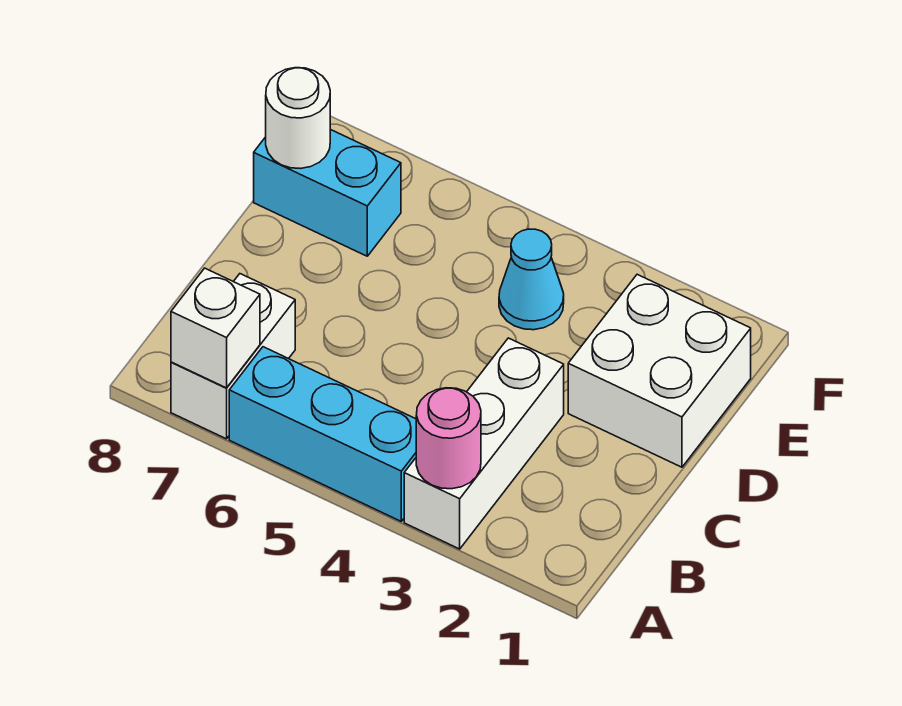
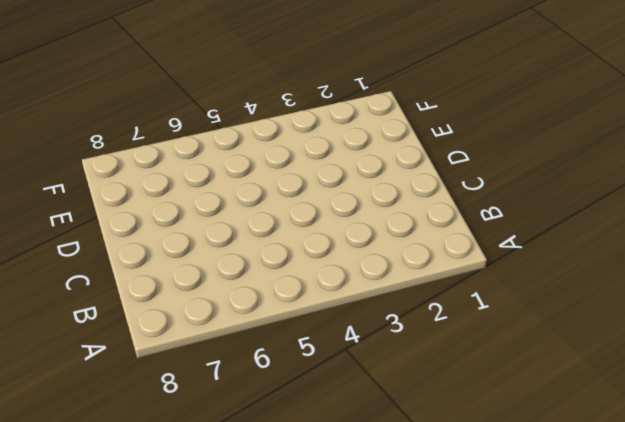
none -> white brick A3:C3 level 1
none -> cyan brick A4:A6 level 1

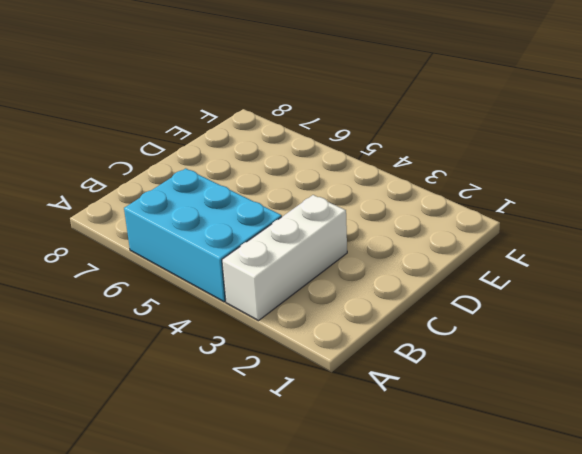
cyan brick A4:B6 level 1 -> cyan brick A4:A6 level 1
none -> white brick A7:B7 level 1
none -> white brick D1:E2 level 1

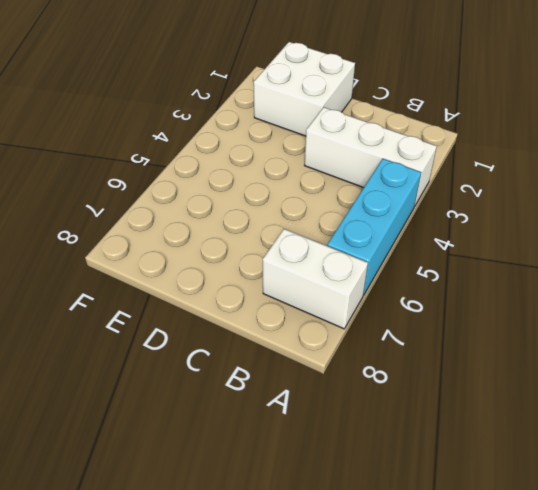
none -> cyan cone E4 level 1
none -> cyan brick E7:E8 level 1

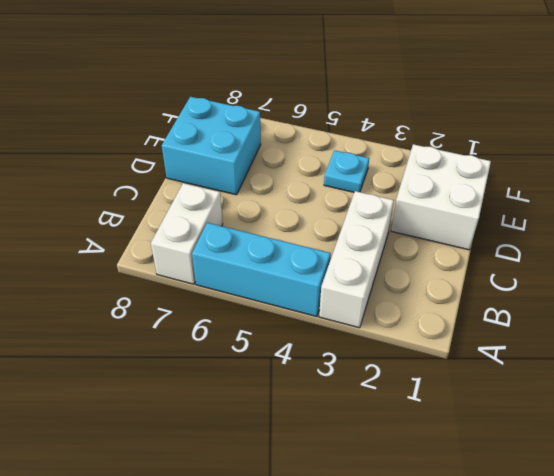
cyan brick D7:E8 level 1 -> cyan brick E7:E8 level 1
cyan plate E4 level 1 -> cyan cone E4 level 1
none -> pink round brick A3 level 2
none -> white brick A7 level 2

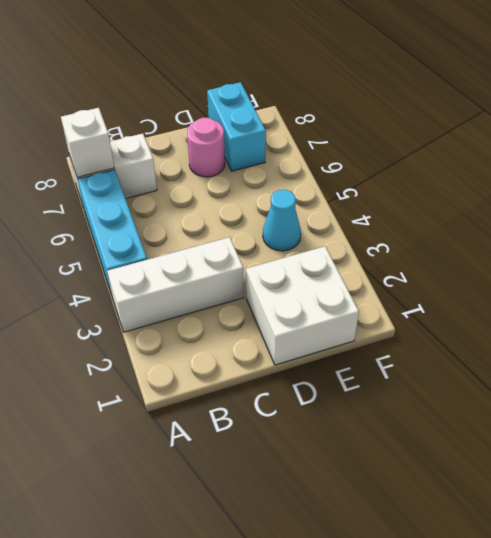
pink round brick D7 level 1 -> pink round brick A3 level 2
none -> white round brick E8 level 2

